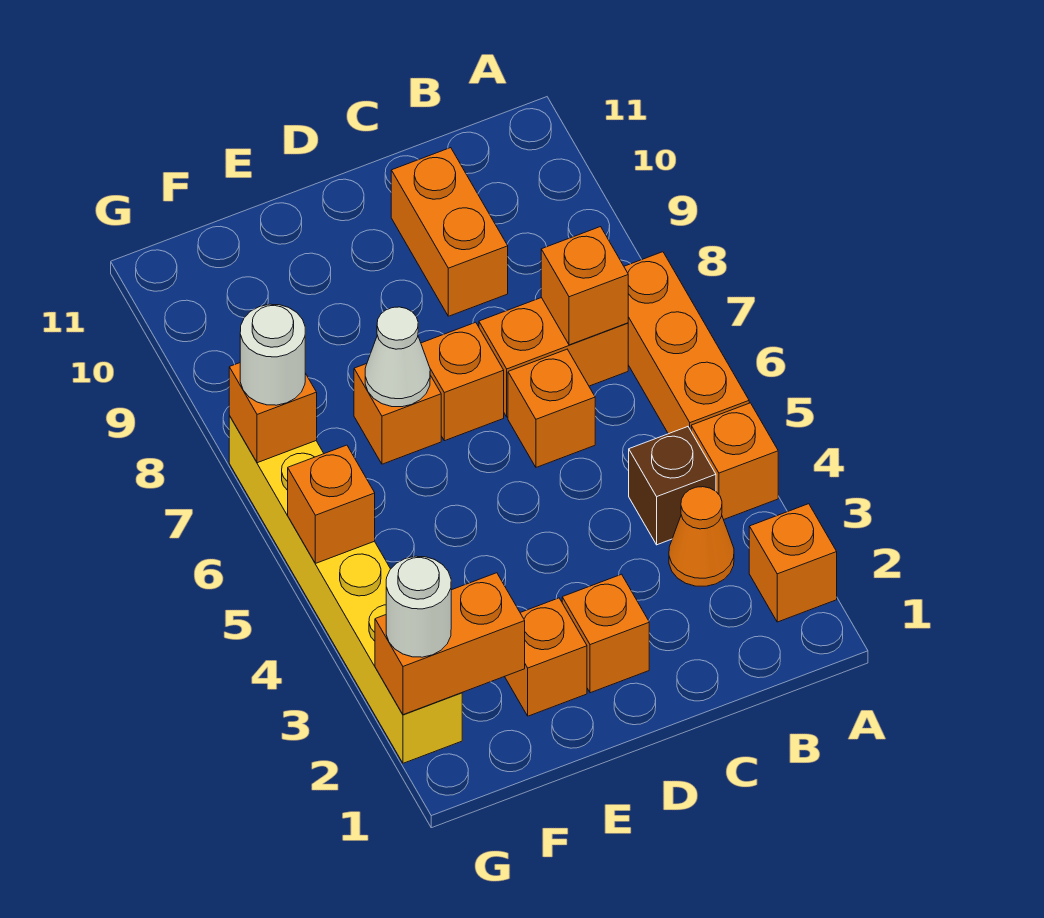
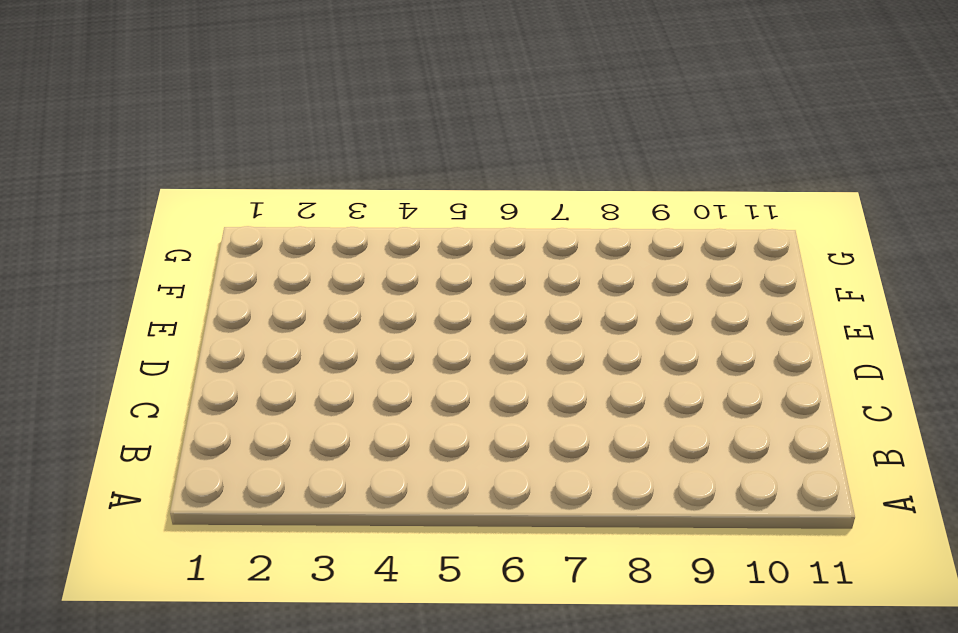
none -> orange brick A2 level 1
none -> orange brick A4 level 1
none -> orange brick A5:A7 level 1

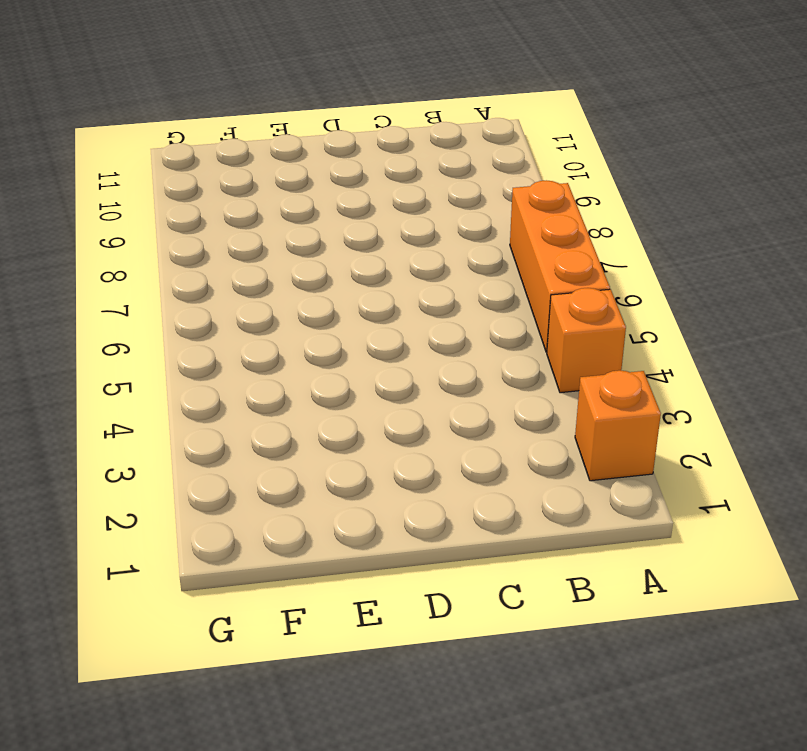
none -> orange cone B3 level 1
none -> brown brick B4 level 1
none -> orange brick B7:C7 level 1

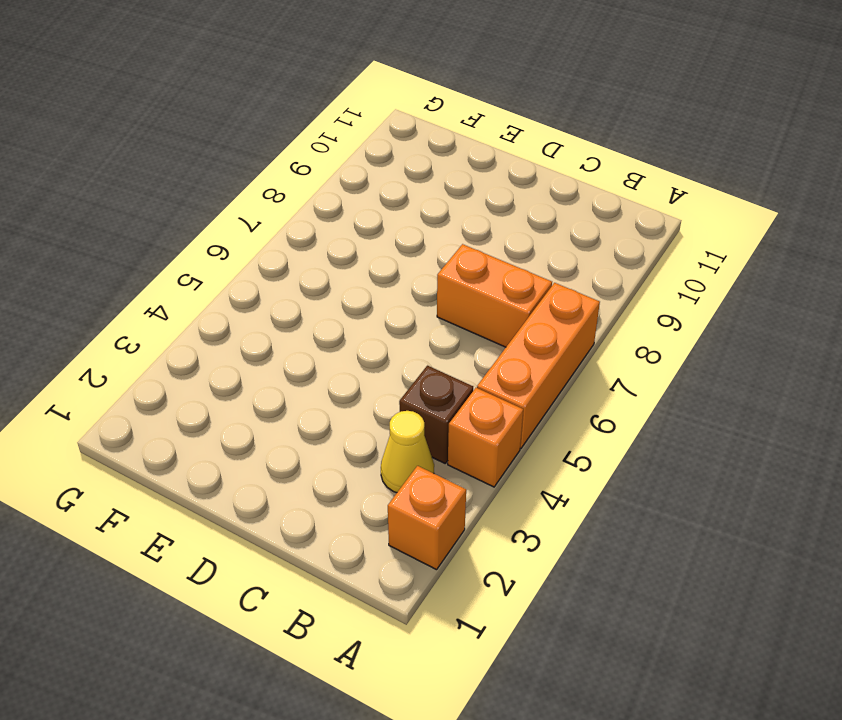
yellow cone B3 level 1 -> orange cone B3 level 1
none -> orange brick C6 level 1
none -> orange brick C9:C10 level 1
none -> orange brick D2 level 1

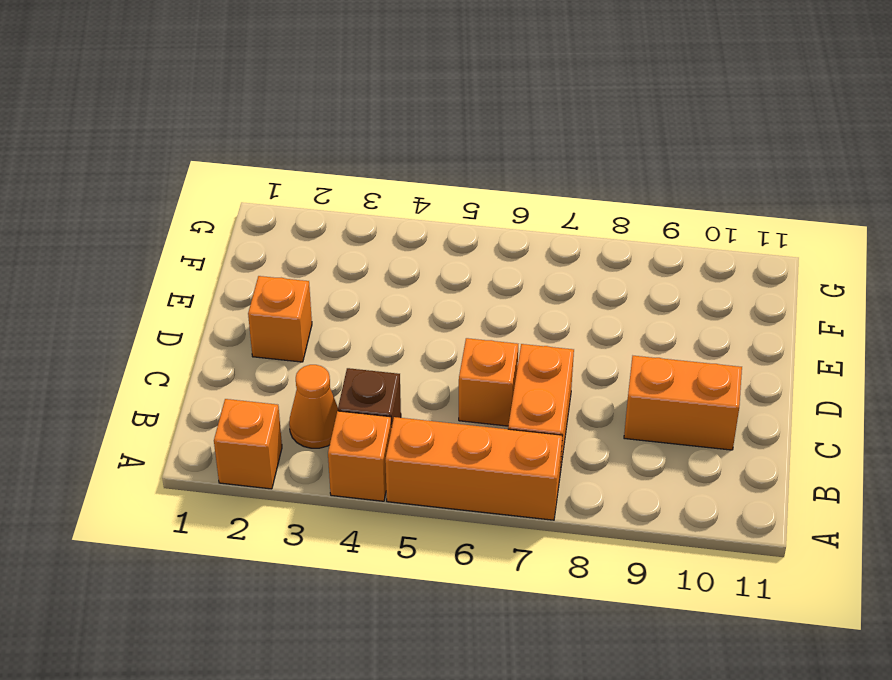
none -> orange brick D7 level 1
none -> orange brick E2 level 1
none -> orange brick E7 level 1

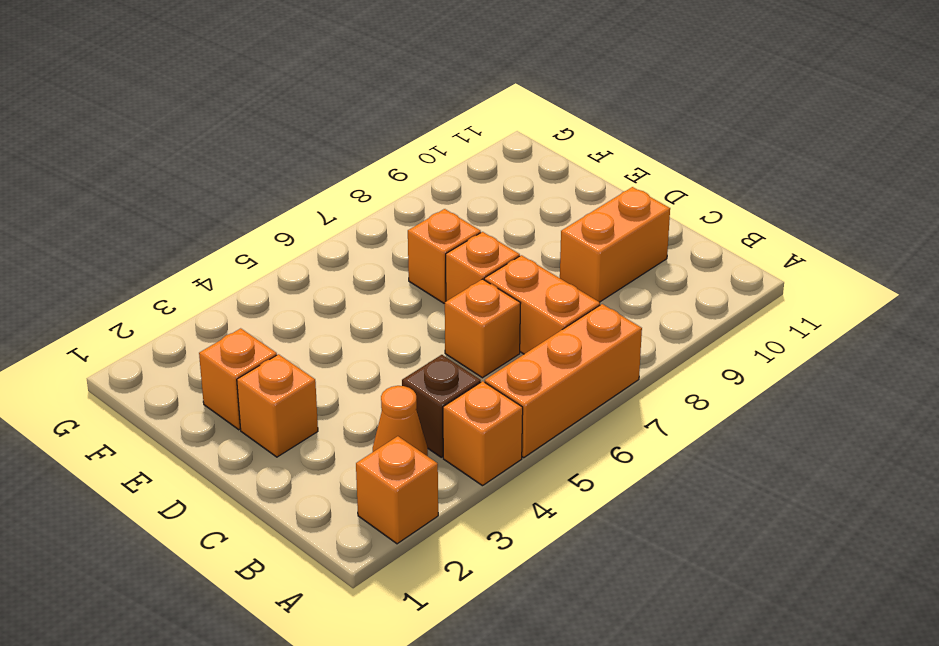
none -> yellow brick G2:G7 level 1
none -> orange brick B7 level 2
none -> white cone E7 level 2

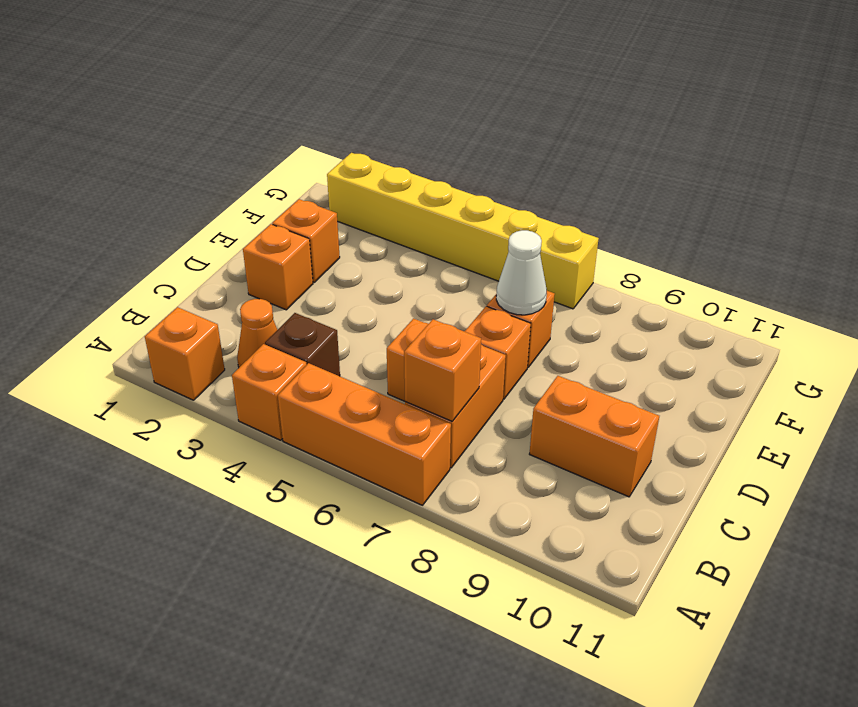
none -> orange brick F2:G2 level 2
none -> orange brick G5 level 2
none -> orange brick G7 level 2

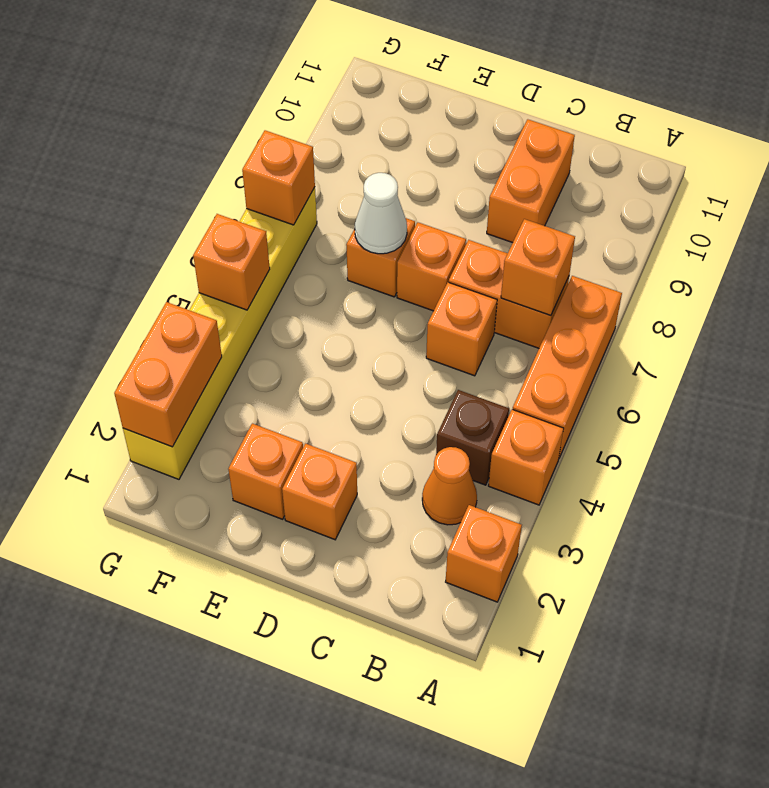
orange brick G2:G3 level 2 -> orange brick F2:G2 level 2
none -> white round brick G2 level 3
none -> white round brick G7 level 3

